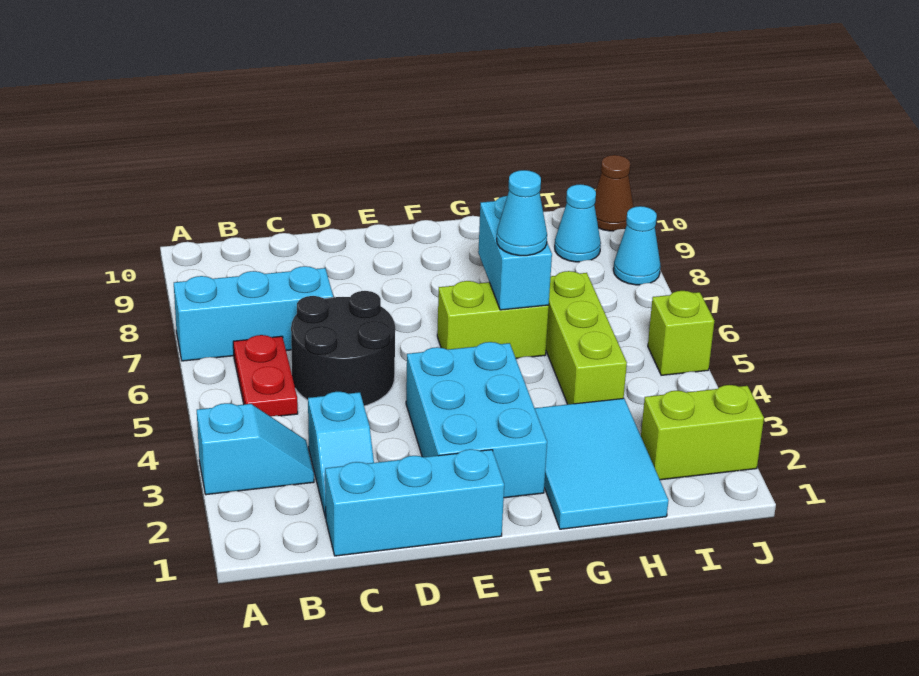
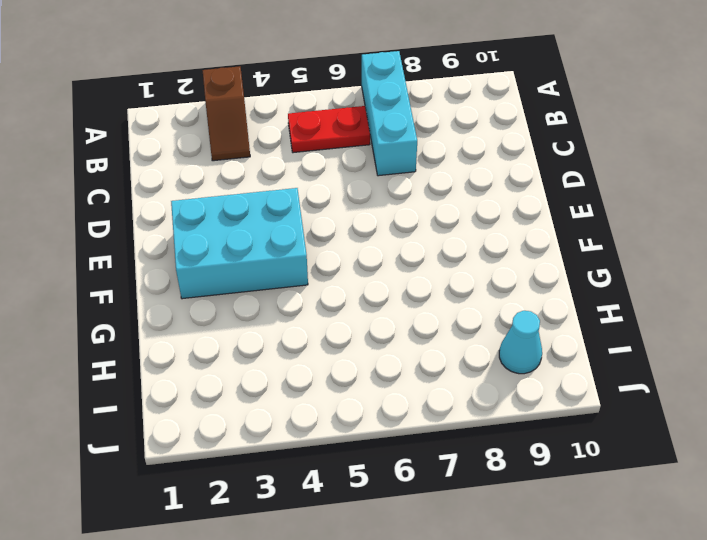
brown slope A3:B3 level 1 top A -> cyan slope A3:B3 level 1 top A
none -> cyan brick C1:E1 level 1
none -> cyan slope C2:C3 level 1 top 3
none -> black round brick C5:D6 level 1

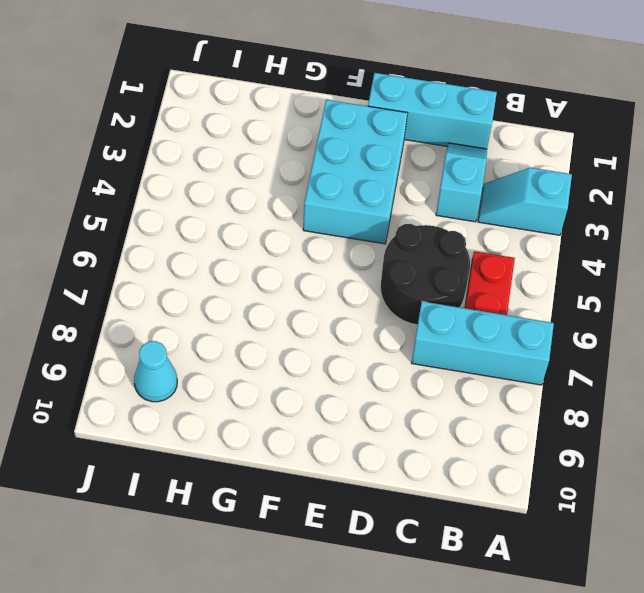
none -> lime brick F6:G6 level 1
none -> cyan tile G1:H3 level 1
none -> lime brick H4:H6 level 1

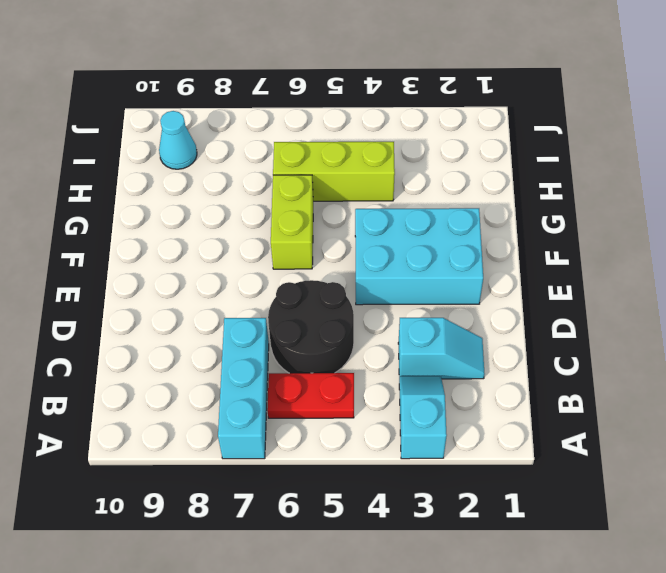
none -> cyan brick C1:E1 level 1
none -> cyan tile G1:H3 level 1
none -> lime brick I2:J2 level 1

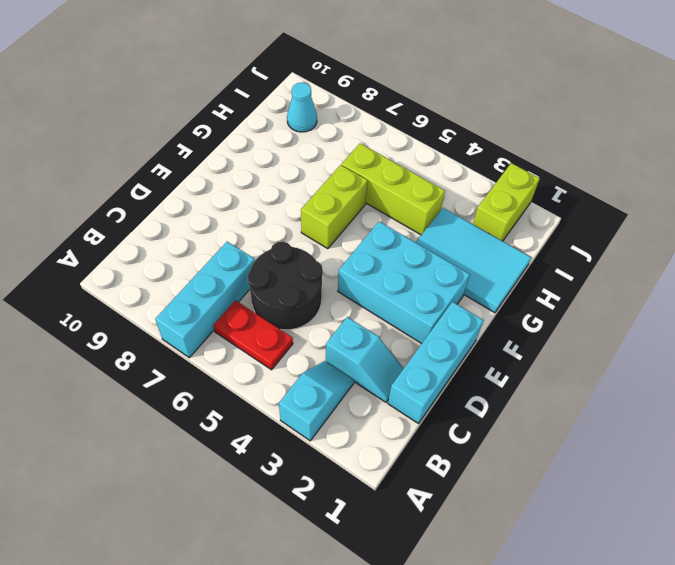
none -> lime brick J5 level 1
none -> cyan cone J8 level 1
none -> brown cone J10 level 1

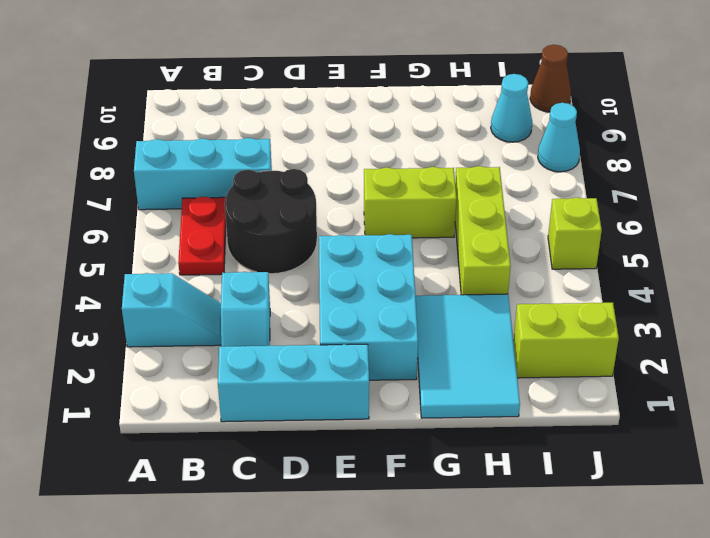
none -> cyan brick G6:G7 level 2
none -> cyan cone G6 level 3

